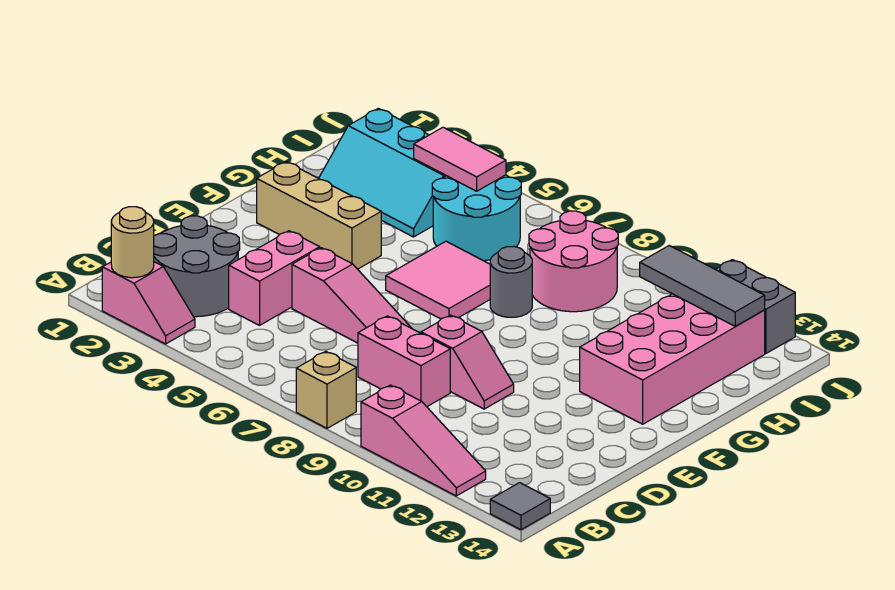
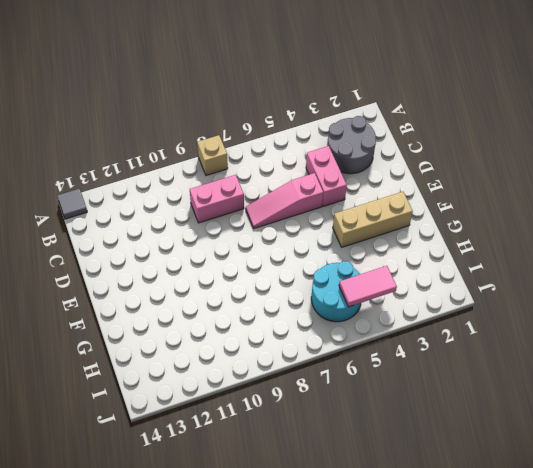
none -> pink slope A2:A3 level 1 top 2
none -> pink slope A10:A12 level 1 top 10
none -> pink slope D9:D10 level 1 top 9

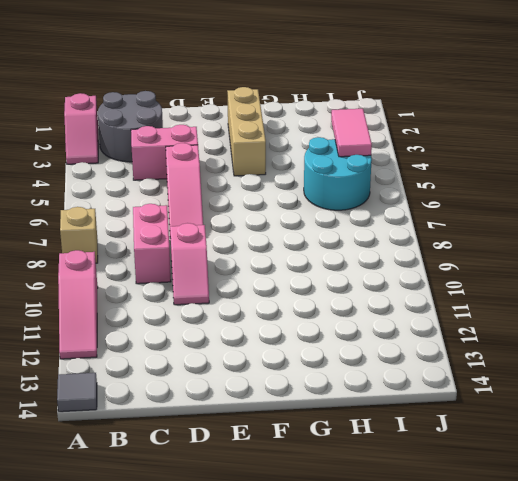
none -> pink tile F6:G7 level 1
none -> pink brick F12:I13 level 1
none -> grey round brick G8 level 1

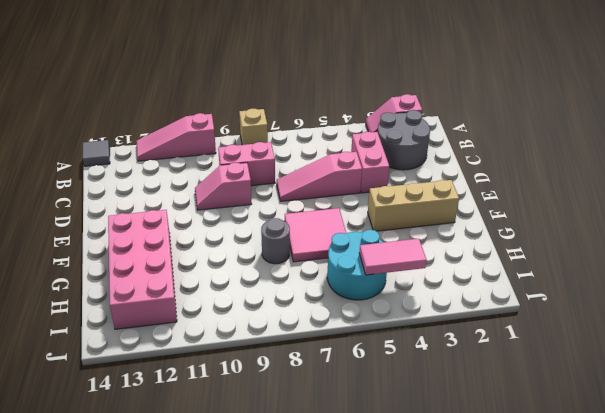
none -> cyan slope H2:I4 level 1 top I
none -> pink round brick H8:I9 level 1
none -> grey brick J12:J13 level 1

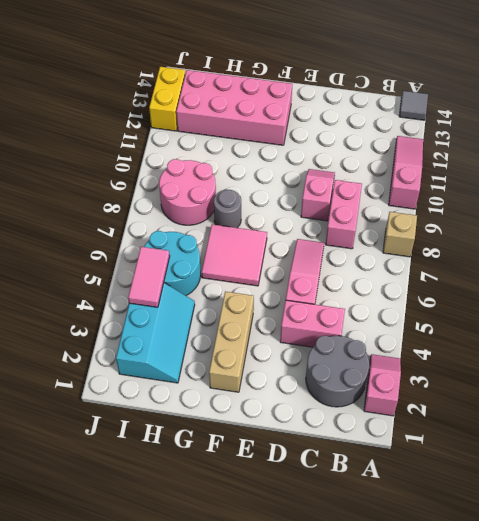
yellow brick J12:J13 level 1 -> grey brick J12:J13 level 1
none -> tan round brick A2 level 2
none -> grey tile I11:I13 level 2

